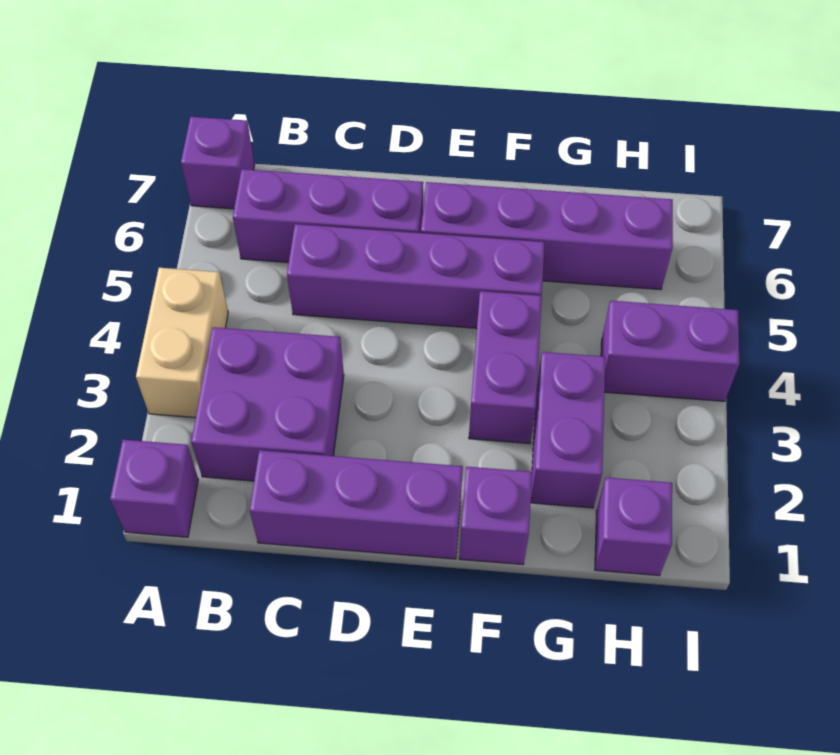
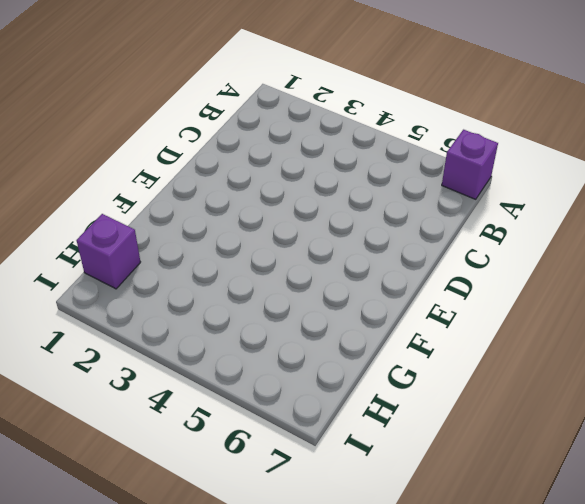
none -> purple brick A1 level 1
none -> tan brick A3:A4 level 1
none -> purple brick B2:C3 level 1

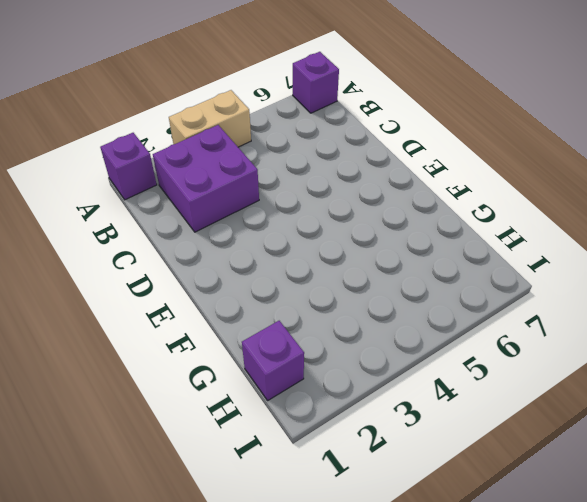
none -> purple brick B6:D6 level 1
none -> purple brick C1:E1 level 1
none -> purple brick C5:F5 level 1

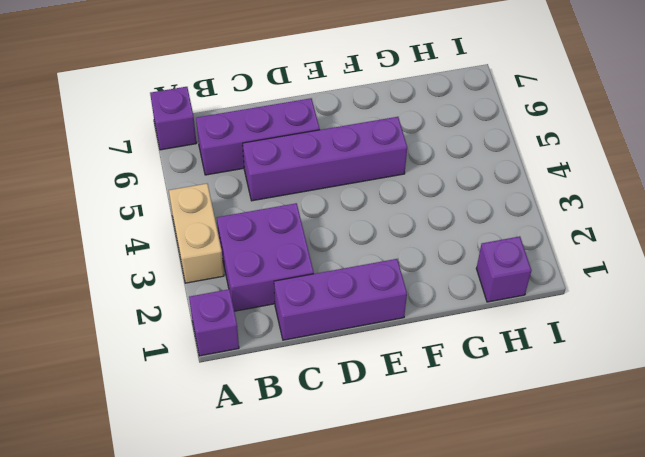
none -> purple brick E6:H6 level 1
none -> purple brick F1 level 1
none -> purple brick F3:F4 level 1

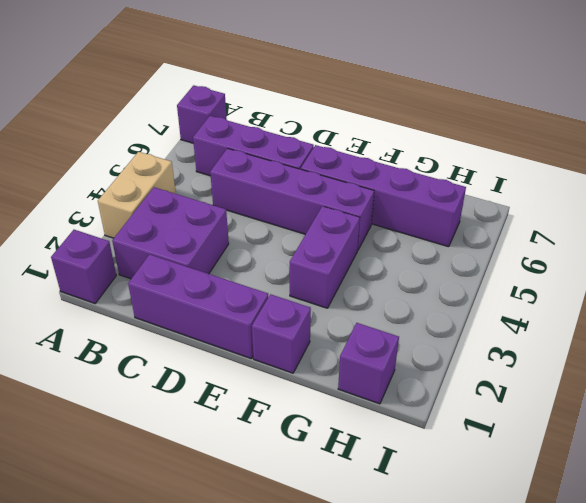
none -> purple brick G2:G3 level 1
none -> purple brick H4:I4 level 1

